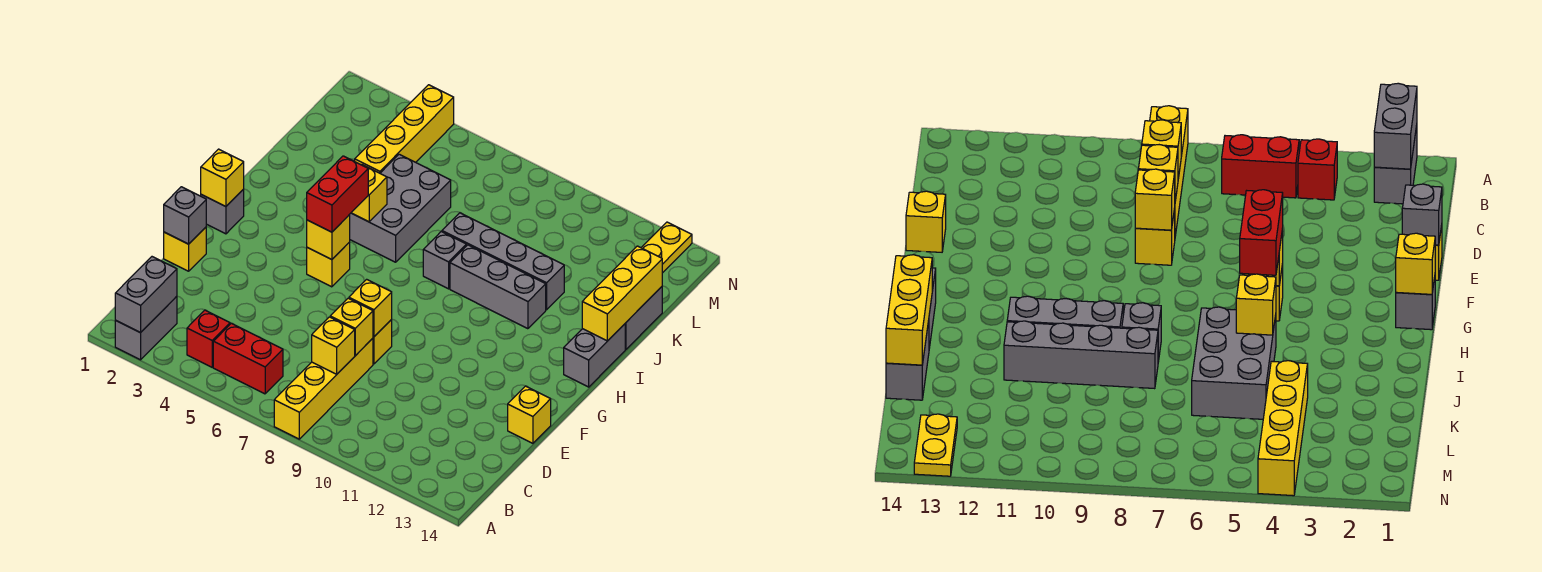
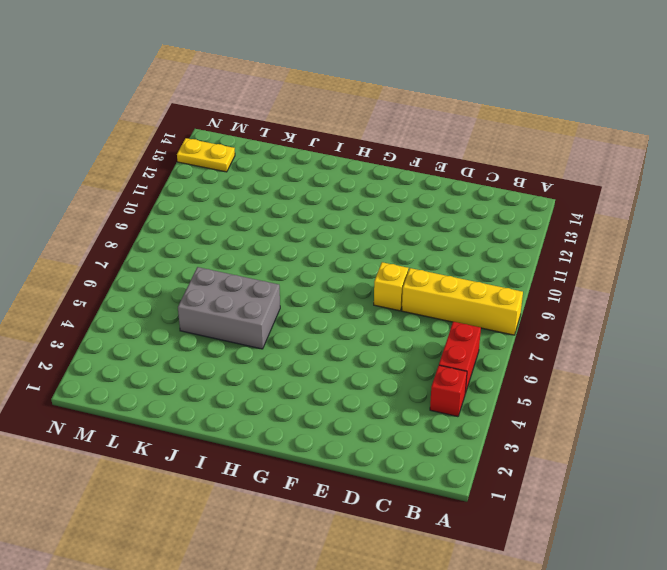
none -> grey brick A2:B2 level 1
none -> yellow brick E1 level 1
none -> yellow brick E14 level 1

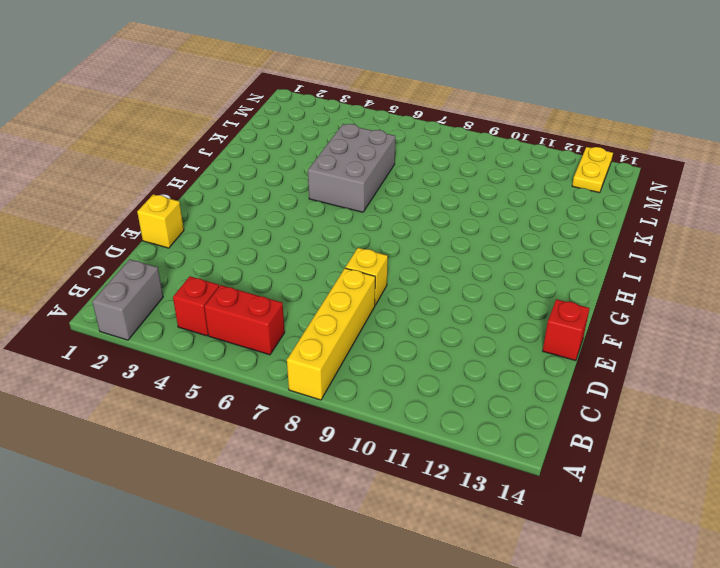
red brick E14 level 1 -> yellow brick E14 level 1
none -> grey brick G1 level 1
none -> yellow brick G5 level 1
none -> grey brick H14:I14 level 1

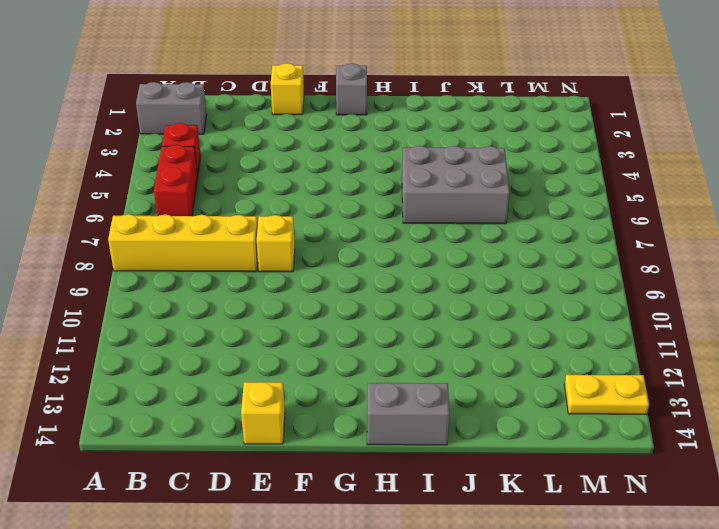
none -> yellow brick G5 level 1
none -> grey brick I8 level 1
none -> grey brick I9:I11 level 1

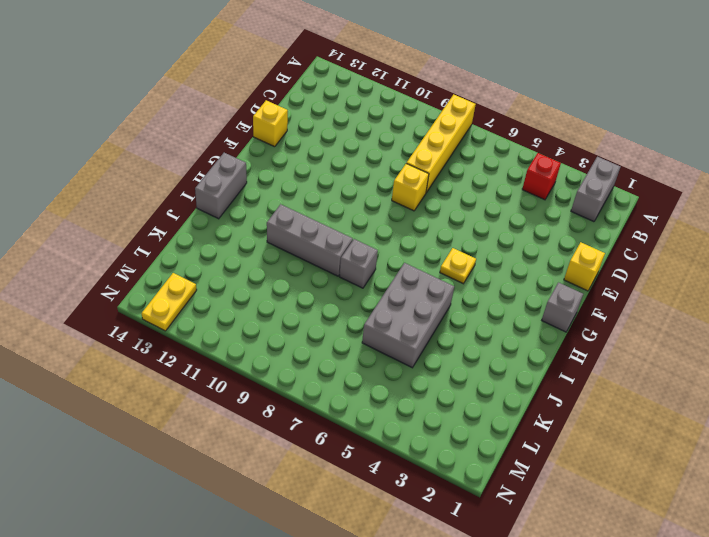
yellow plate G5 level 1 -> yellow brick G5 level 1
none -> red brick B5:B6 level 1
none -> grey brick J8:J11 level 1
none -> grey brick J14:K14 level 1

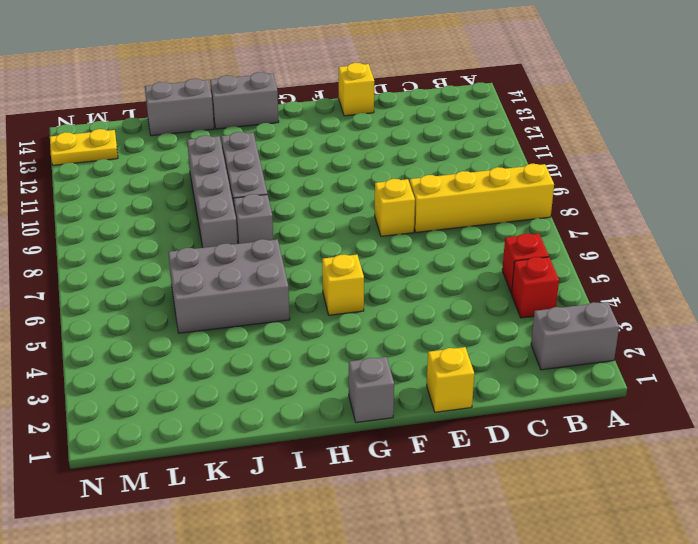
red brick B5 level 1 -> red brick B5:B6 level 1
none -> yellow brick K4:N4 level 1
none -> grey brick A2:B2 level 2
none -> yellow brick C8 level 2

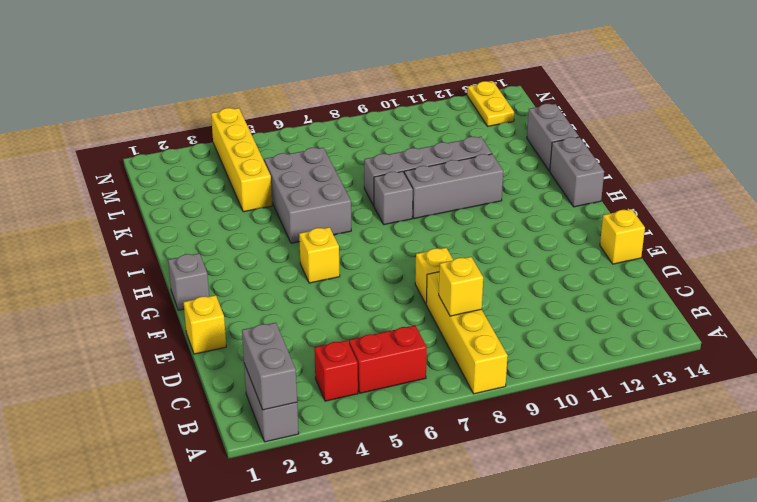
none -> yellow brick D8 level 2
none -> grey brick E1 level 2
none -> yellow brick E8 level 2

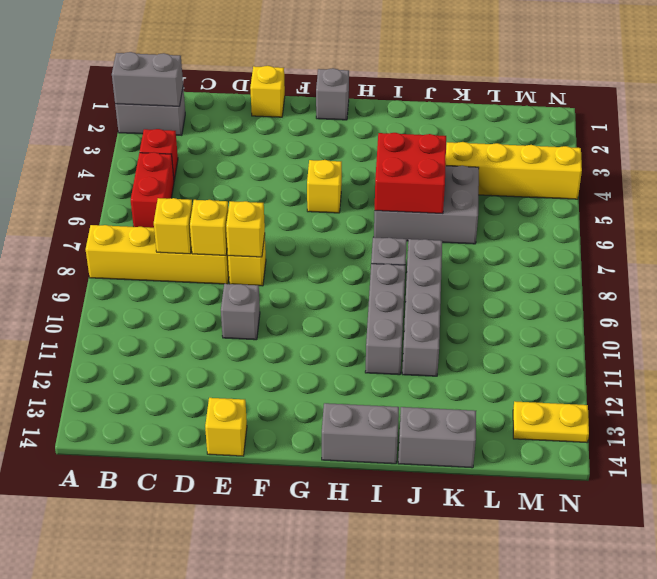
grey brick E10 level 1 -> grey brick E1 level 2
red brick I5:J6 level 2 -> yellow brick I5 level 2
none -> yellow brick G1 level 2
none -> yellow brick G5 level 2
none -> yellow brick I14:K14 level 2

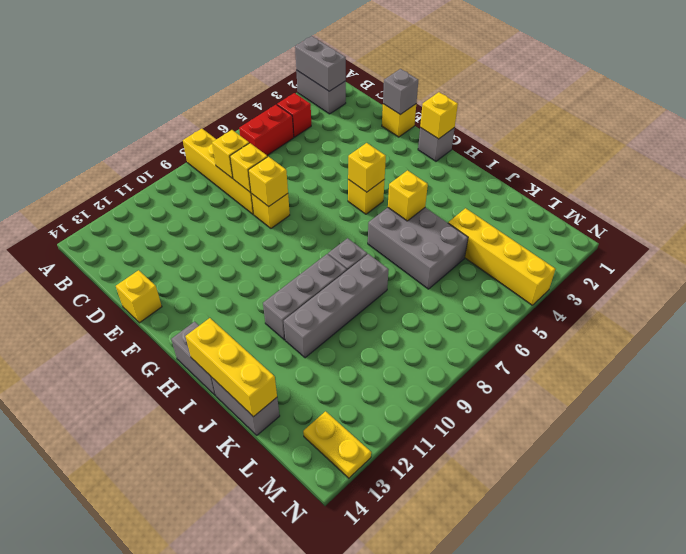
none -> red brick G5:H5 level 3

